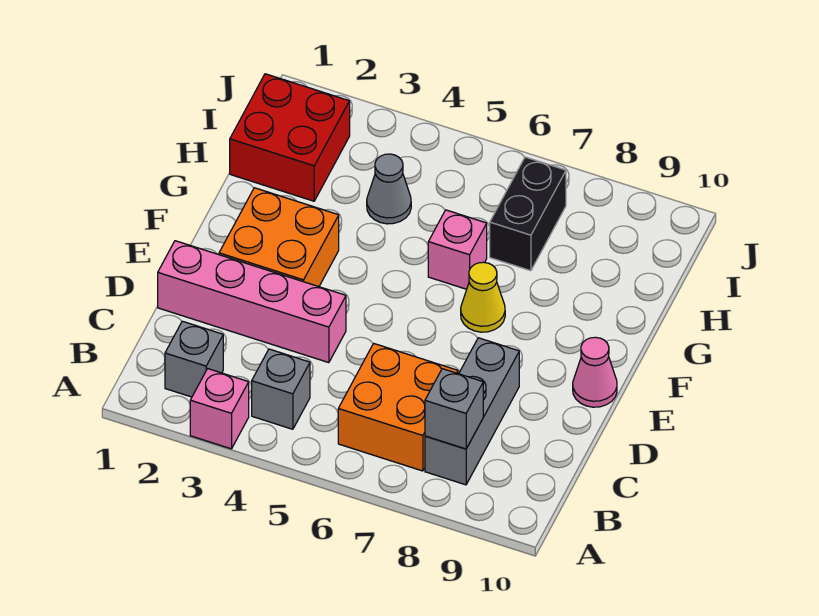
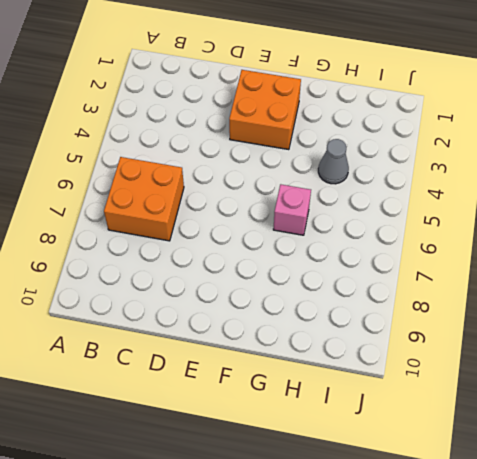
none -> pink brick A3 level 1
none -> grey brick B2 level 1
none -> grey brick B4 level 1

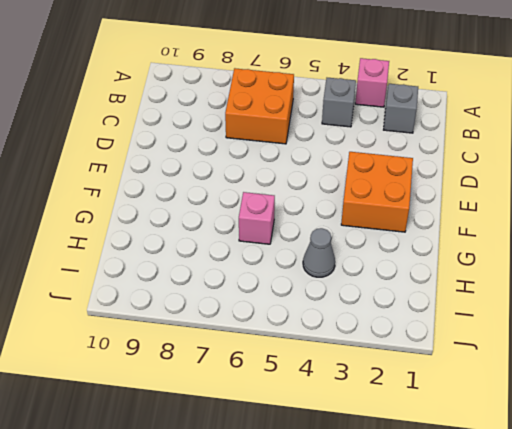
none -> grey brick B8:D8 level 1
none -> pink brick D1:D4 level 1
none -> pink cone E10 level 1

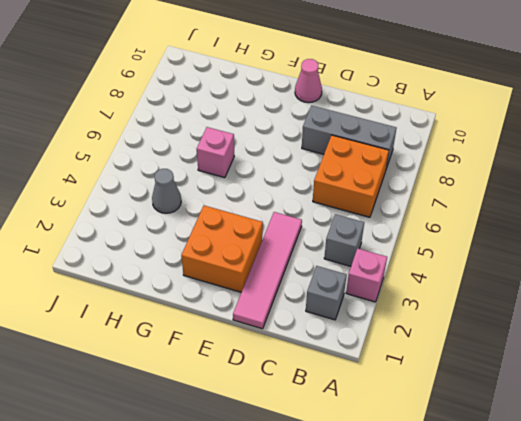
pink tile D1:D4 level 1 -> pink brick D1:D4 level 1
none -> yellow cone F7 level 1
none -> red brick H1:I2 level 1
none -> black brick H7:I7 level 1

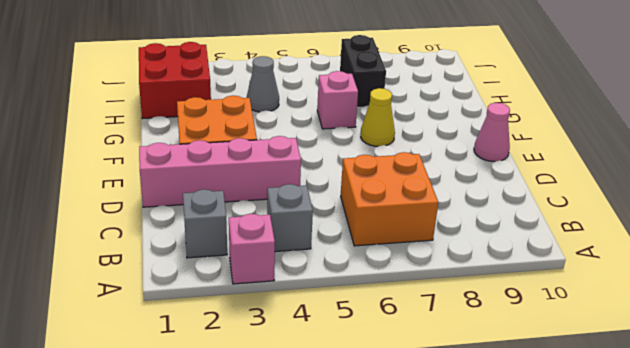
none -> grey brick B8:D8 level 1
none -> grey brick B8 level 2

